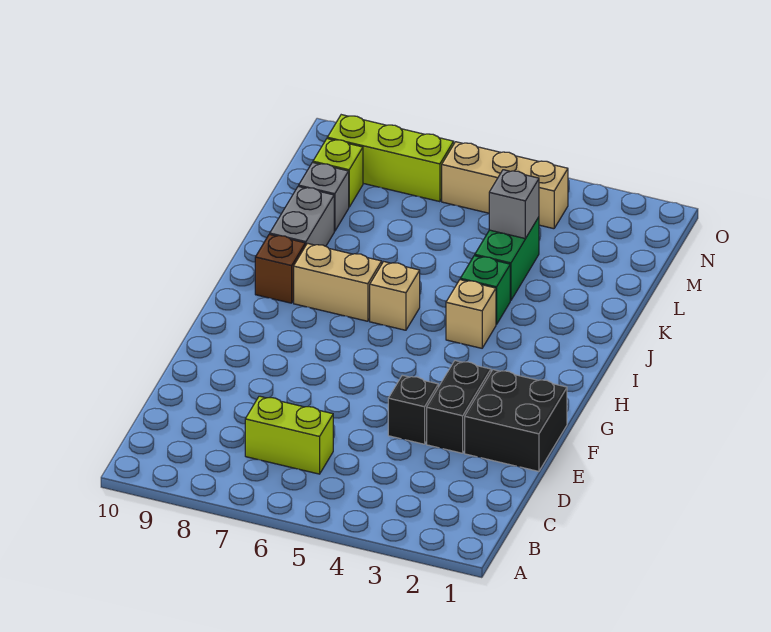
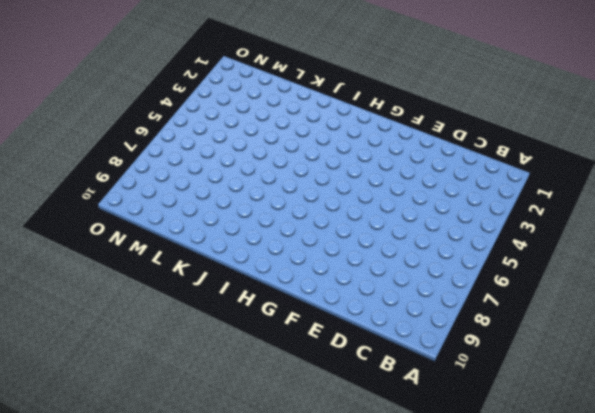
none -> lime brick C6:C7 level 1
none -> black brick E1:F2 level 1
none -> black brick E3:F3 level 1

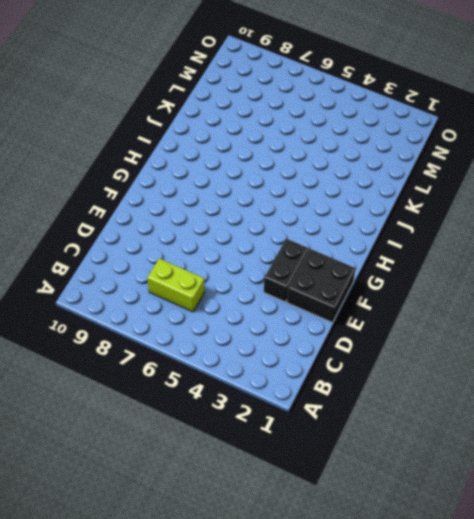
none -> black brick E4 level 1
none -> tan brick I4 level 1
none -> tan brick I6 level 1

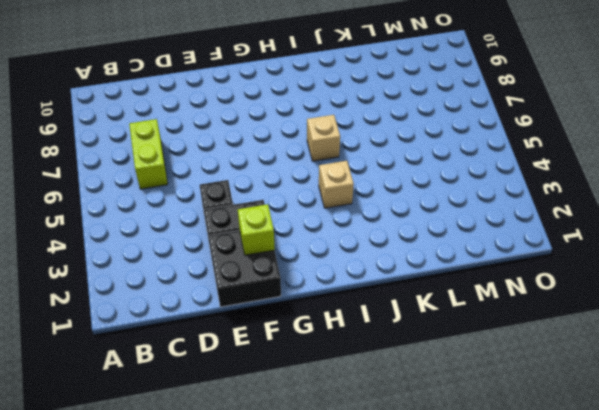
lime brick F2 level 2 -> lime brick M9 level 1
none -> tan brick I7:I8 level 1
none -> brown brick I9 level 1
none -> green brick J4 level 1

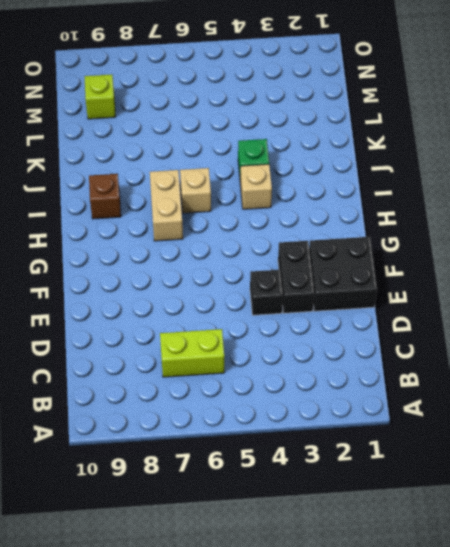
tan brick H7:I7 level 1 -> tan brick I7:I8 level 1
none -> grey brick J9:K9 level 1
none -> green brick K4:L4 level 1
none -> grey brick L9 level 1

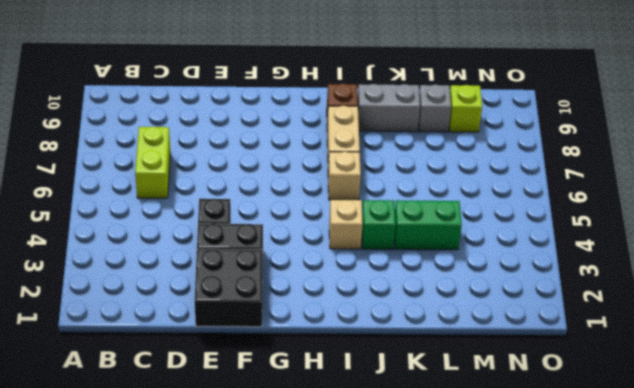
none -> tan brick N4:N6 level 1
none -> lime brick N7:N9 level 1
none -> grey brick L4 level 2

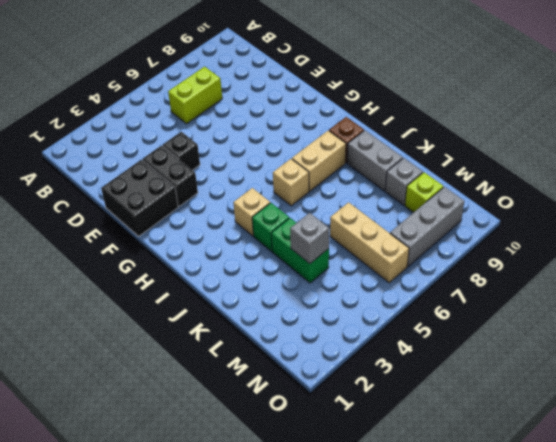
tan brick L6:N6 level 1 -> tan brick N4:N6 level 1
grey brick N7:N9 level 1 -> lime brick N7:N9 level 1

